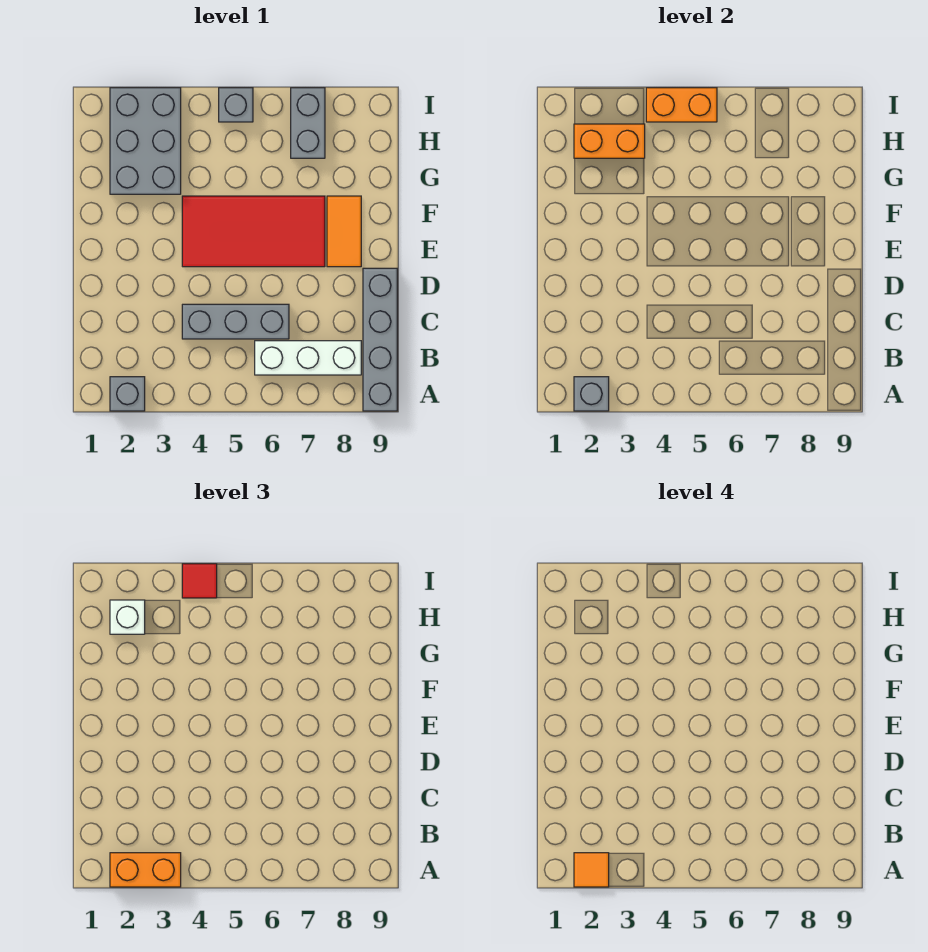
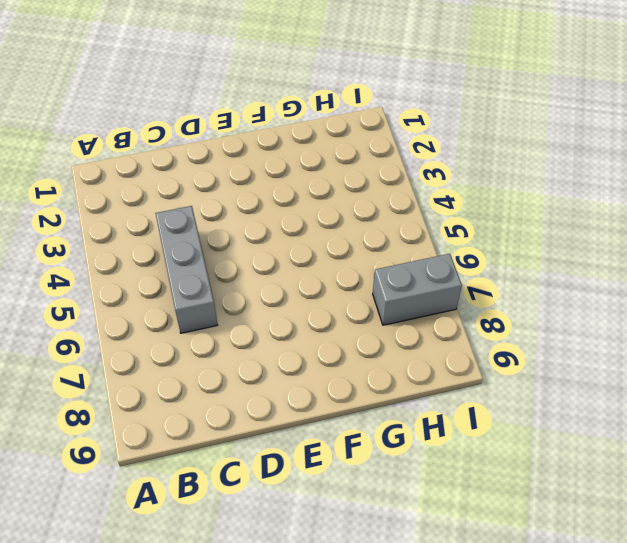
none -> grey brick A2 level 1
none -> grey brick A9:D9 level 1
none -> white brick B6:B8 level 1

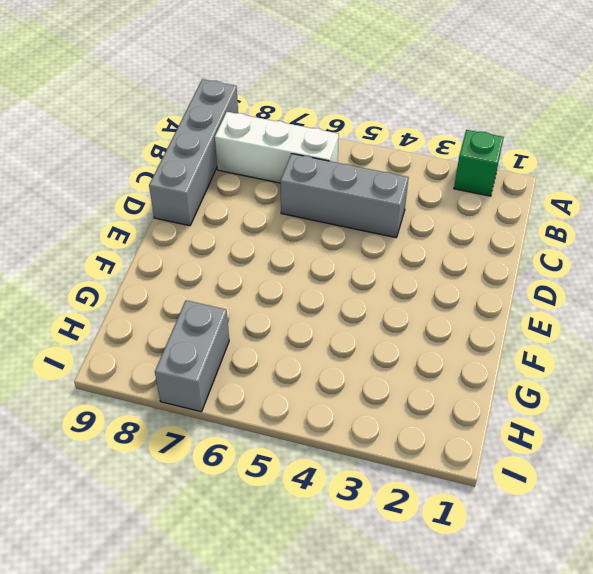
green brick A2 level 1 -> grey brick A2 level 1
none -> red tile E4:F7 level 1
none -> orange tile E8:F8 level 1
none -> grey brick G2:I3 level 1

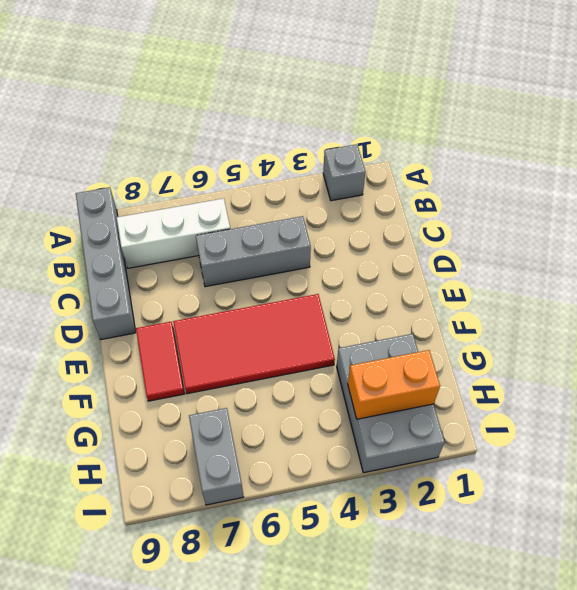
red tile E8:F8 level 1 -> orange tile E8:F8 level 1
none -> grey brick I5 level 1
none -> grey brick A2 level 2
none -> orange brick I4:I5 level 2

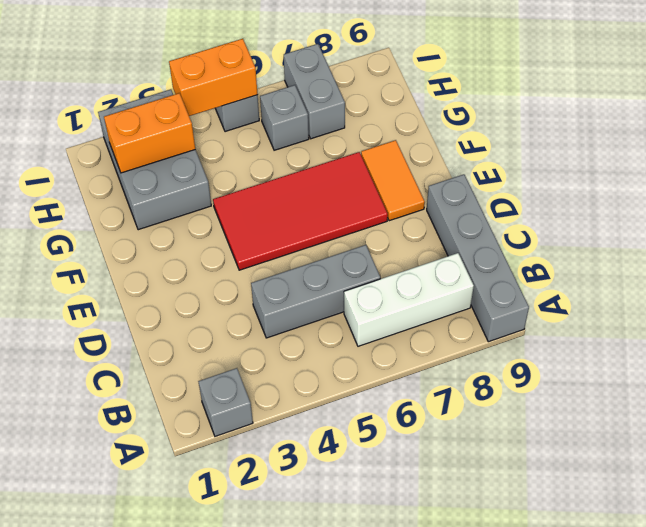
grey brick H6 level 1 -> grey brick A2 level 2
none -> orange brick A2:A3 level 3
none -> white brick H2 level 3
none -> red tile I4 level 3

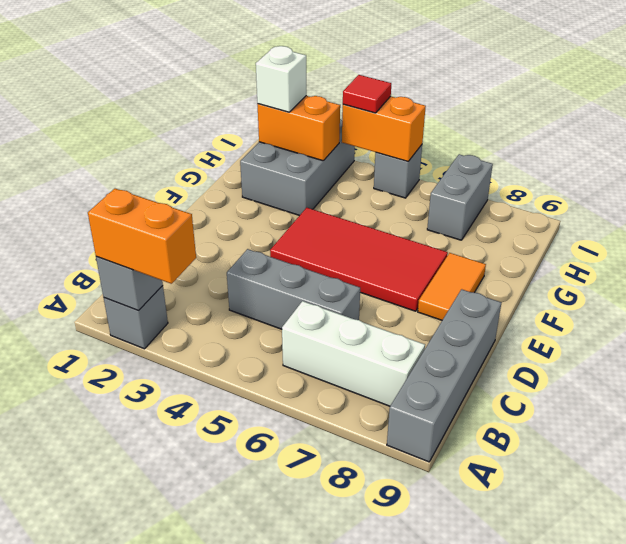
none -> orange tile A2 level 4

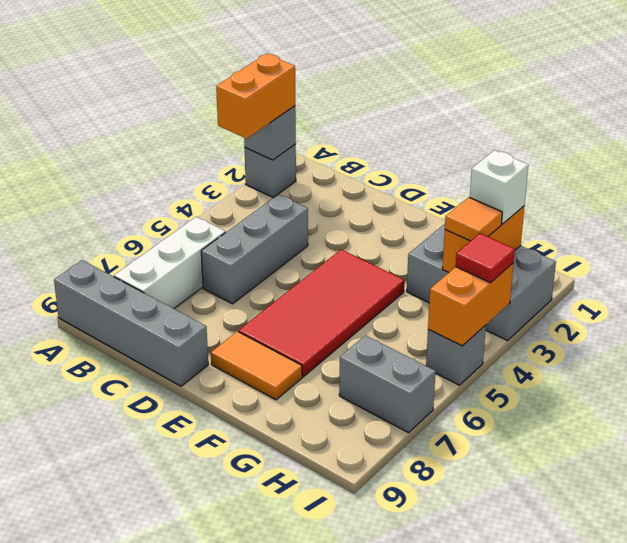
orange tile H3 level 3 -> orange tile A2 level 4

